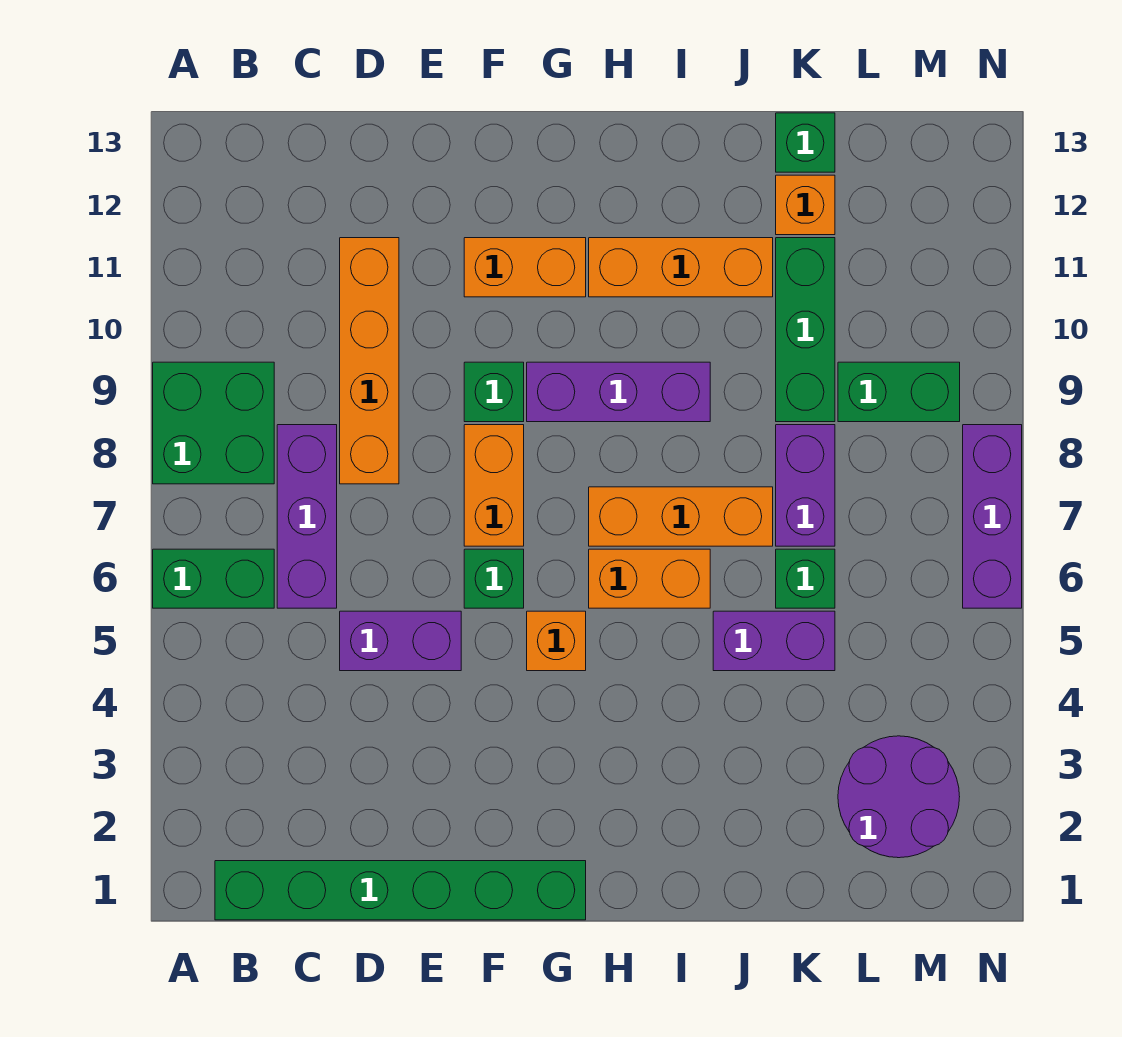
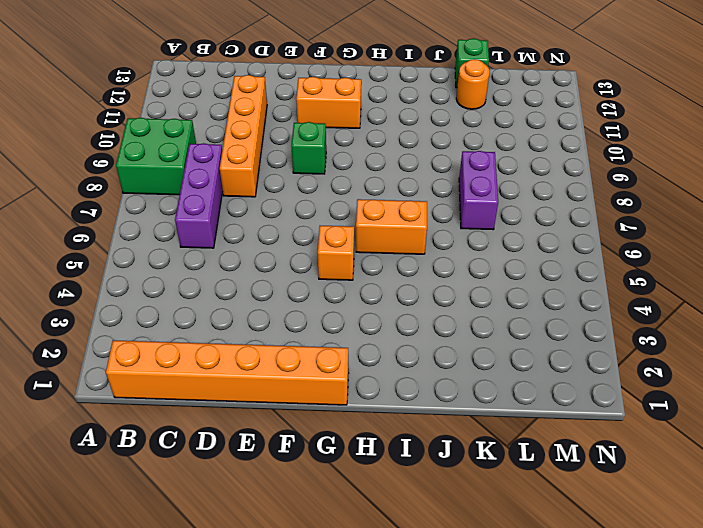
orange brick B1:G1 level 1 -> green brick B1:G1 level 1
orange round brick K12 level 1 -> orange brick K12 level 1
none -> green brick A6:B6 level 1
none -> purple brick D5:E5 level 1
none -> green brick F6 level 1

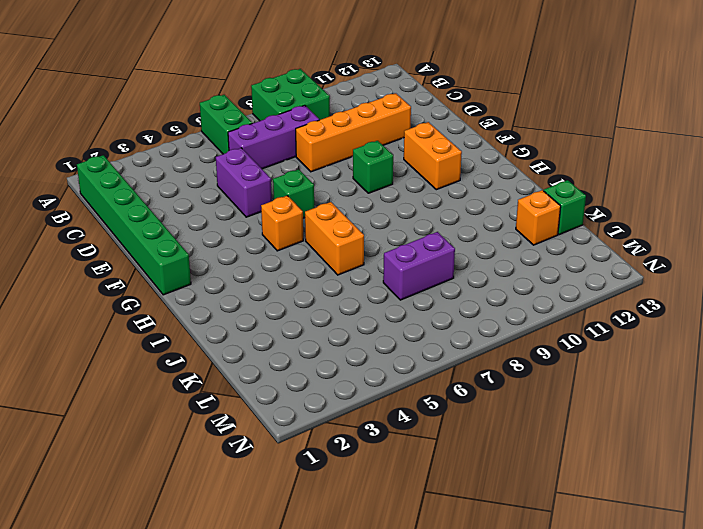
none -> orange brick F7:F8 level 1
none -> purple brick G9:I9 level 1
none -> orange brick H7:J7 level 1

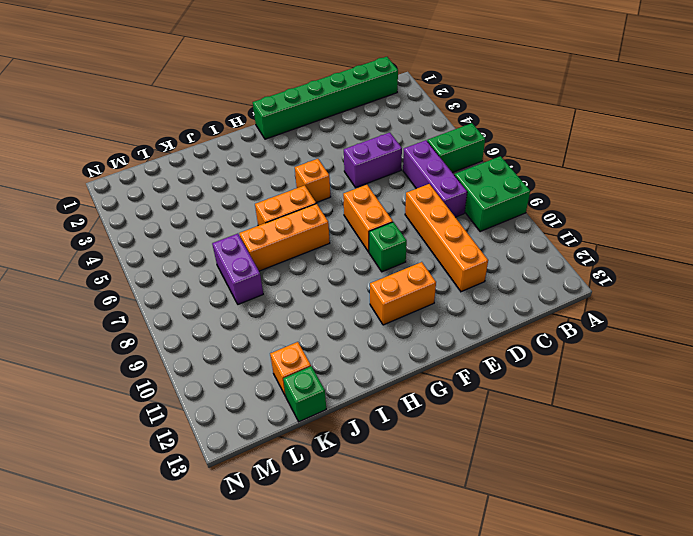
none -> green brick F6 level 1
none -> purple brick G9:I9 level 1
none -> orange brick H11:J11 level 1

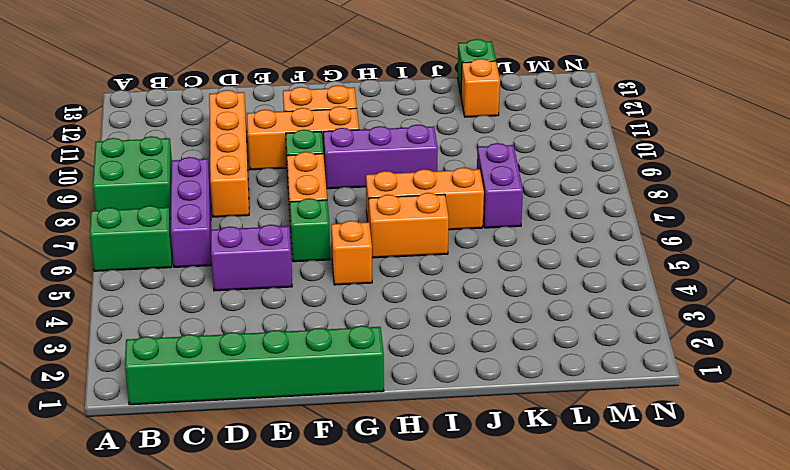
orange brick E10:G10 level 1 -> orange brick H11:J11 level 1
none -> purple brick J5:K5 level 1
none -> green brick K6 level 1
none -> green brick K9:K11 level 1

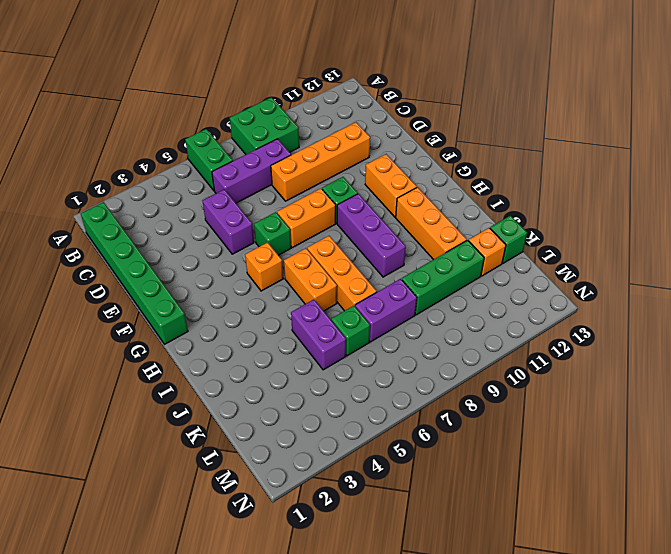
none -> purple round brick L2:M3 level 1
none -> green brick L9:M9 level 1
none -> purple brick N6:N8 level 1

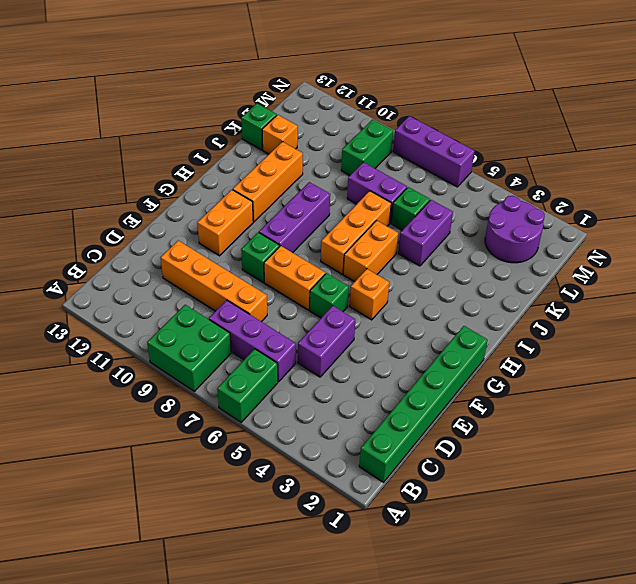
none -> green brick K9:K11 level 1

